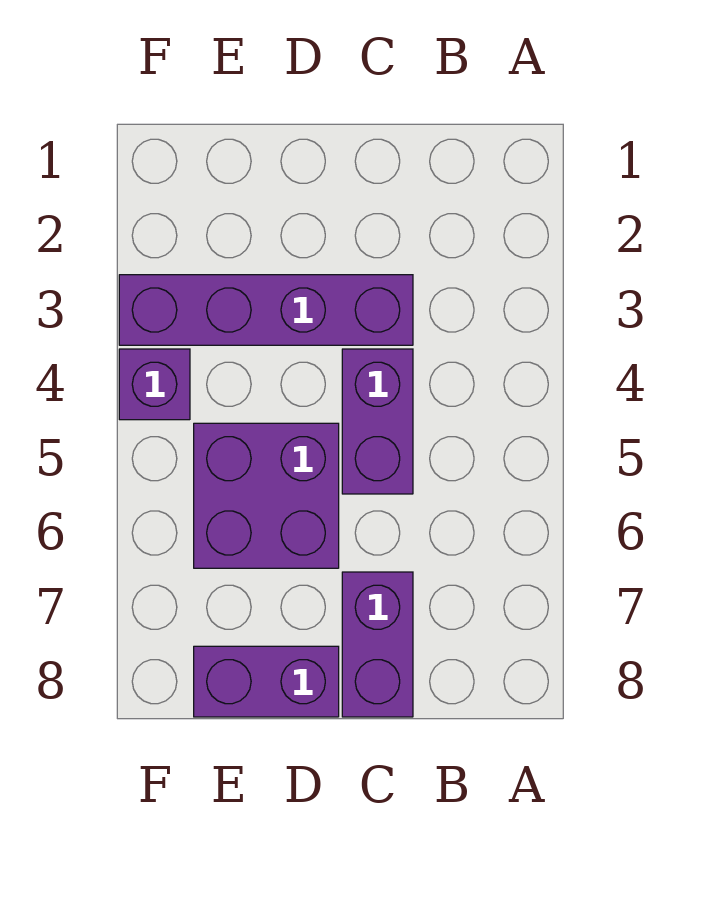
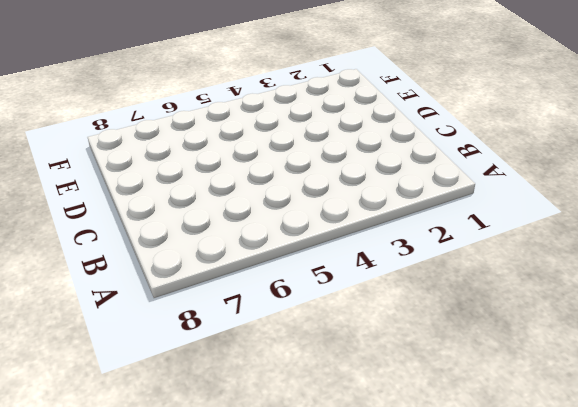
none -> purple brick C3:F3 level 1
none -> purple brick C4:C5 level 1

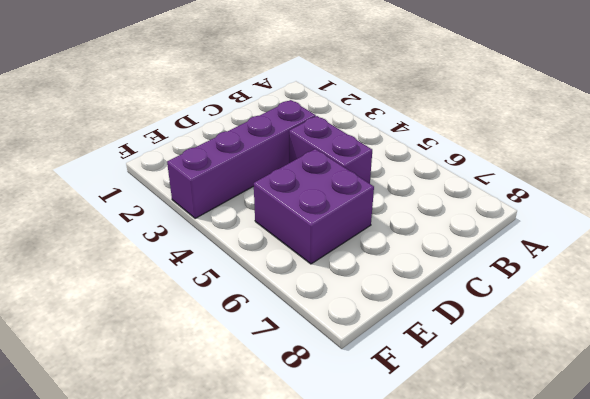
none -> purple brick C7:C8 level 1
none -> purple brick D8:E8 level 1

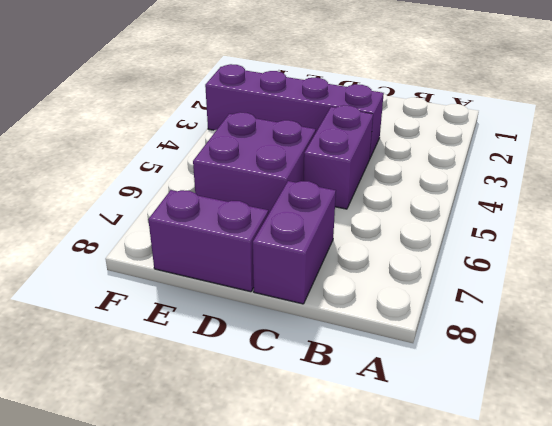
none -> purple brick F4 level 1

